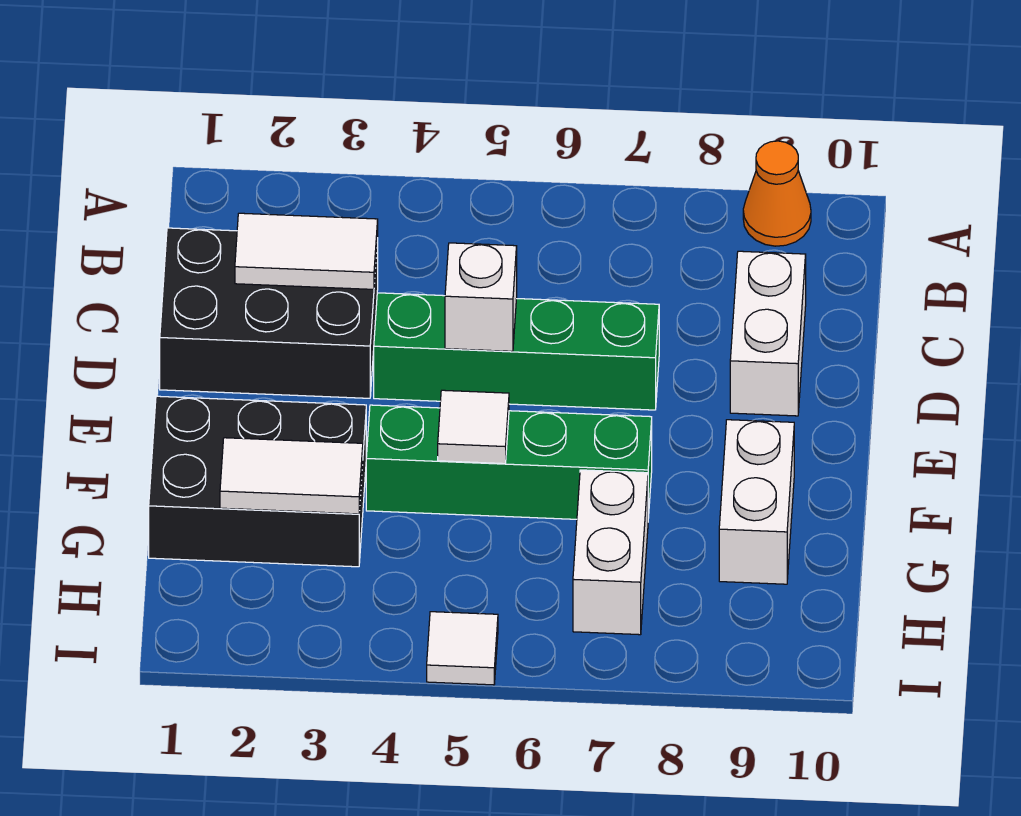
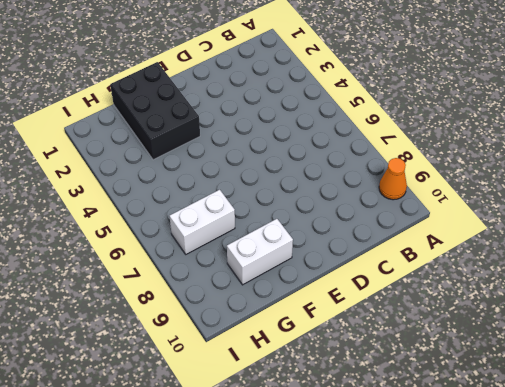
none -> black brick C1:D3 level 1
none -> white brick C9:D9 level 1
none -> green brick D4:D7 level 1

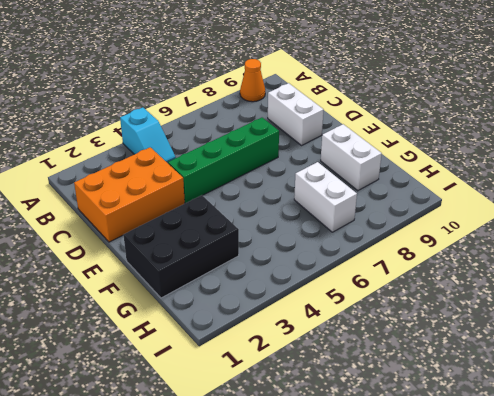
cyan slope A4:B4 level 1 top A -> none
orange brick C1:D3 level 1 -> black brick C1:D3 level 1
none -> green brick F4:F7 level 1
none -> white tile I5 level 1
none -> white tile C2:C3 level 2

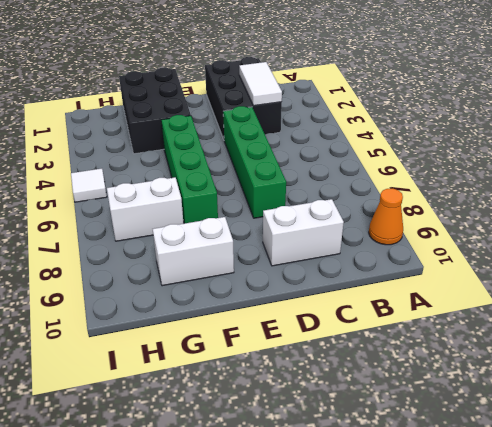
none -> white brick D5 level 2
none -> white tile F5 level 2
none -> white tile G2:G3 level 2

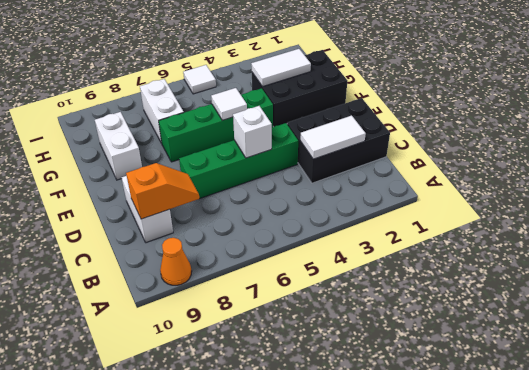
orange slope C8:C9 level 2 top 9 -> none

